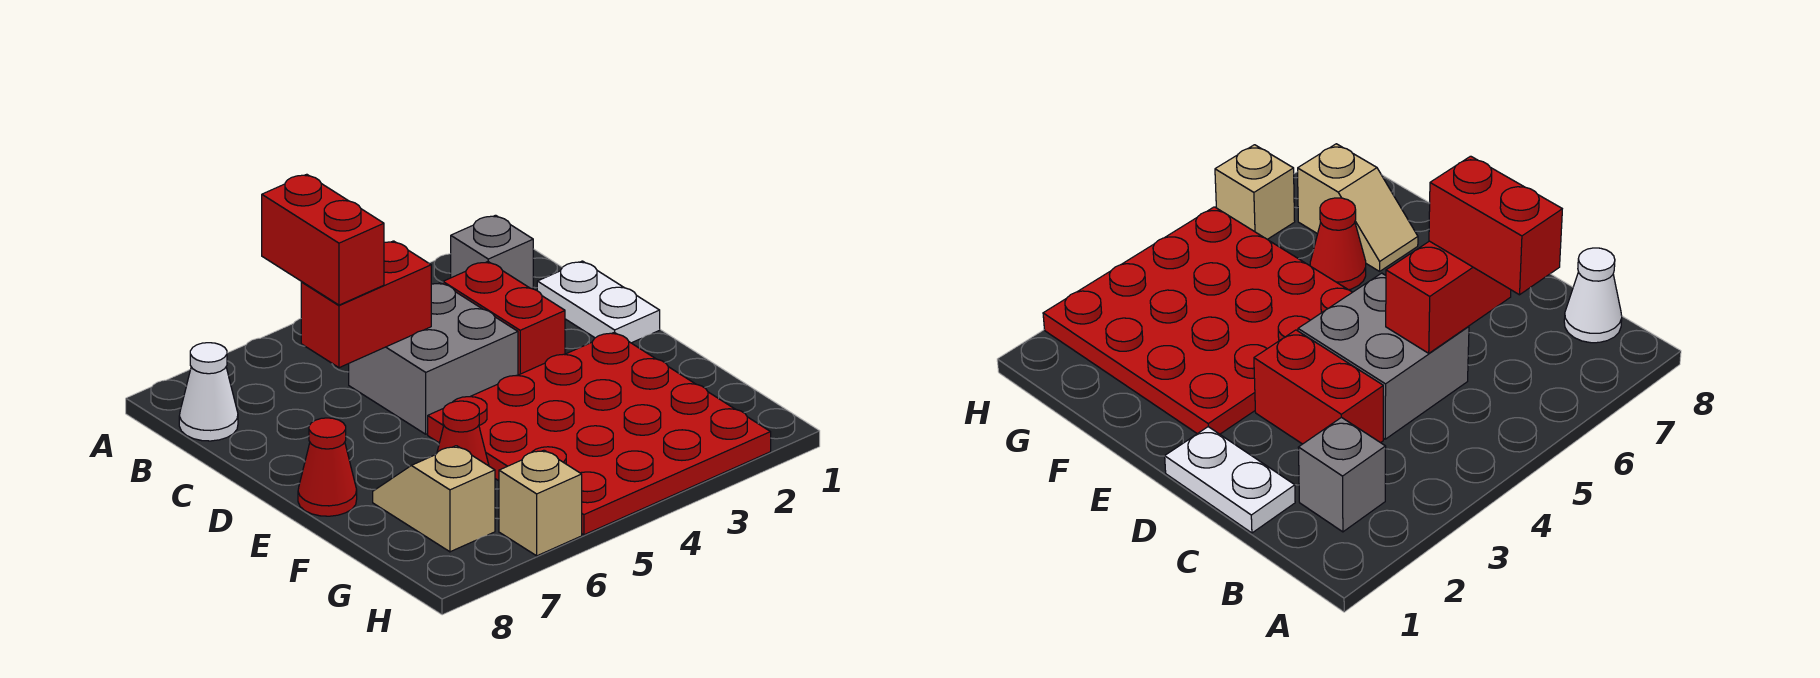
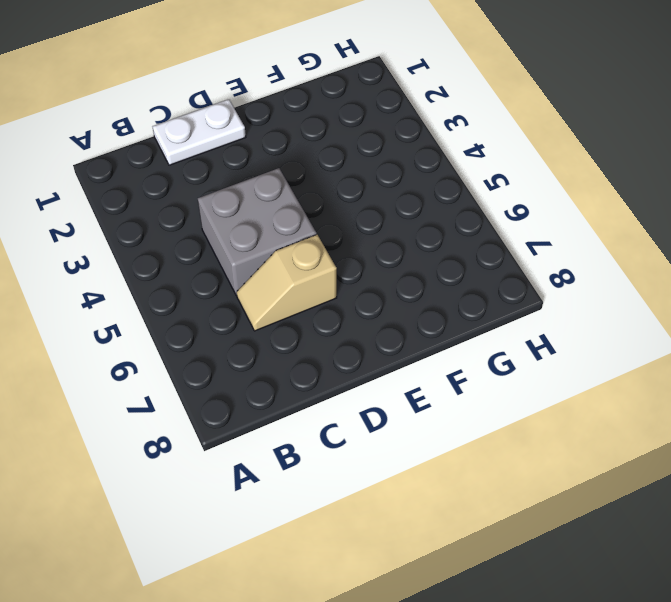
tan slope C6:D6 level 1 top D -> tan slope F7:G7 level 1 top G
none -> grey brick B2 level 1
none -> white cone B8 level 1
none -> red brick C3:D3 level 1

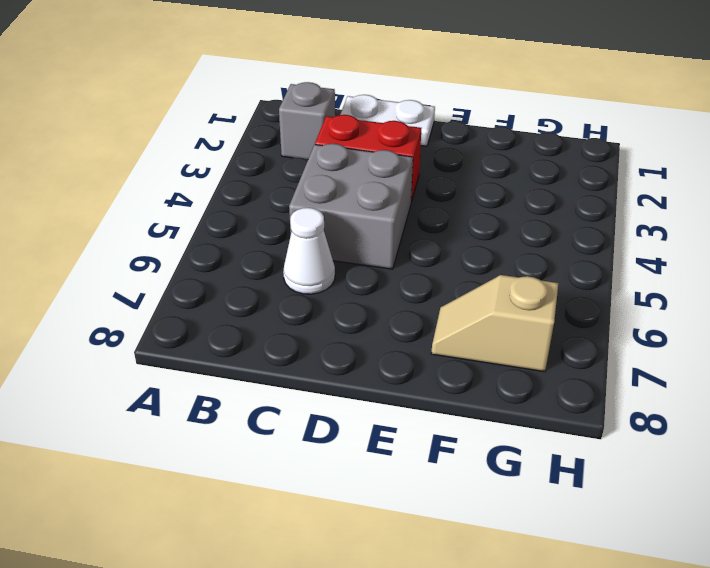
white cone C6 level 1 -> white cone B8 level 1
none -> red plate E2:H5 level 1
none -> red cone E8 level 1
none -> red cone F6 level 1

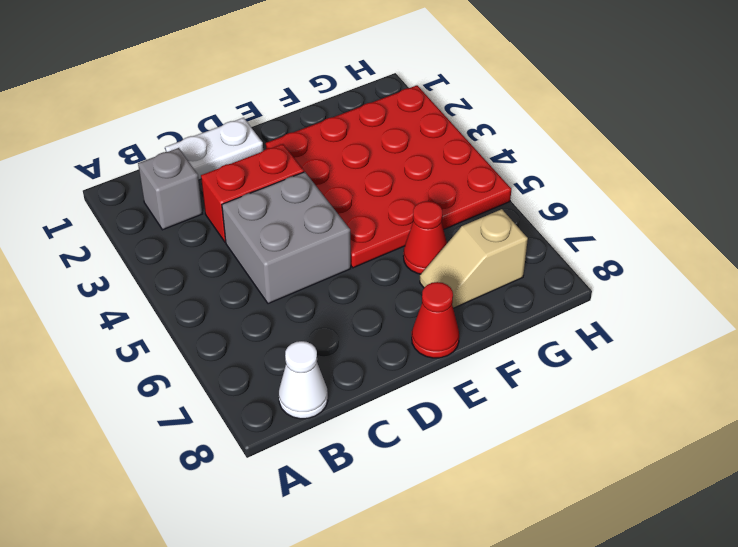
none -> tan brick H6 level 1
none -> red brick C5:C6 level 2
none -> red brick B6:C6 level 3

